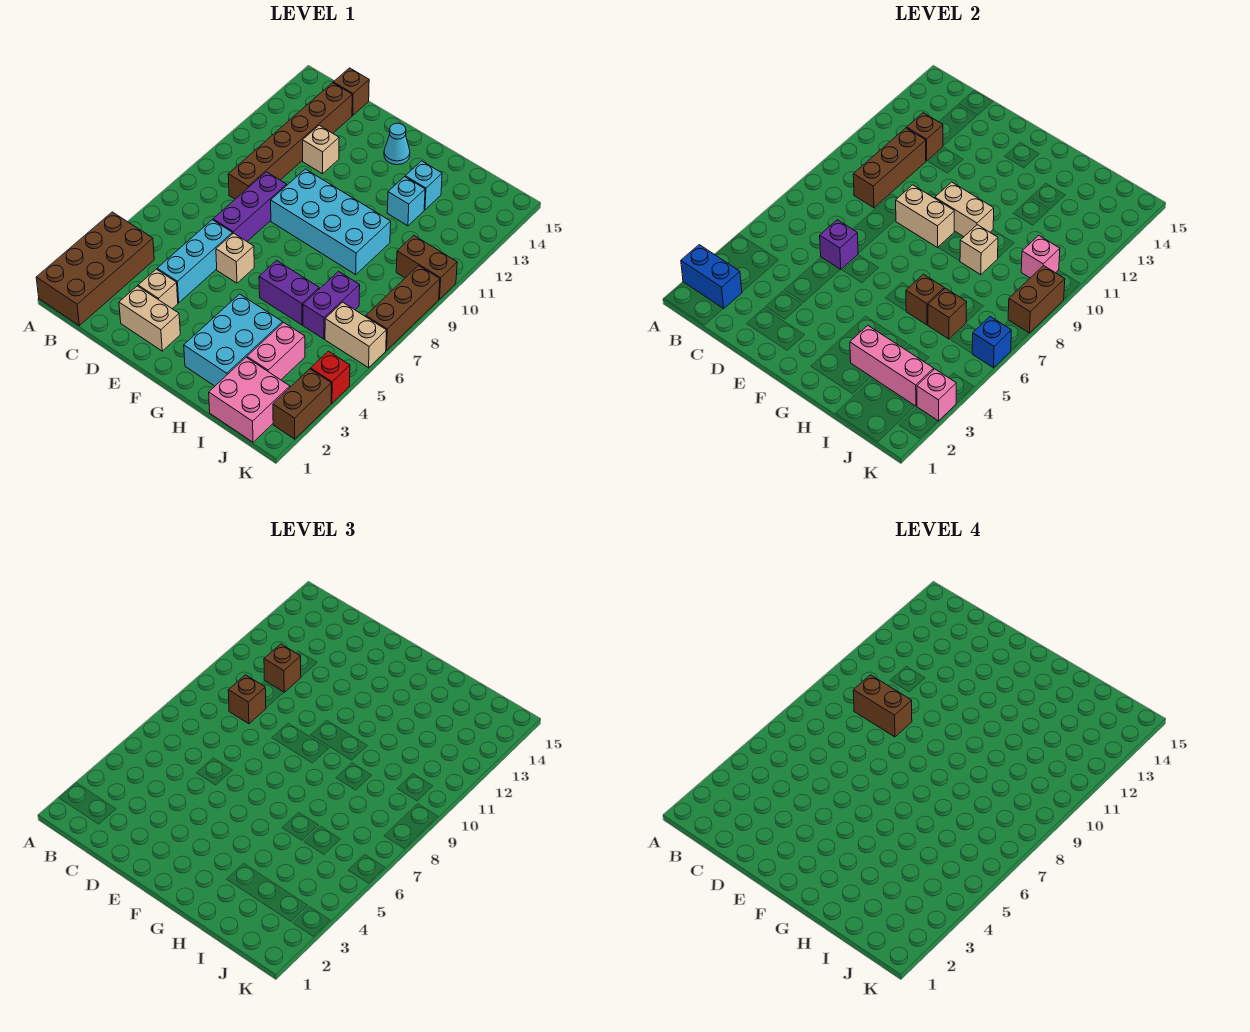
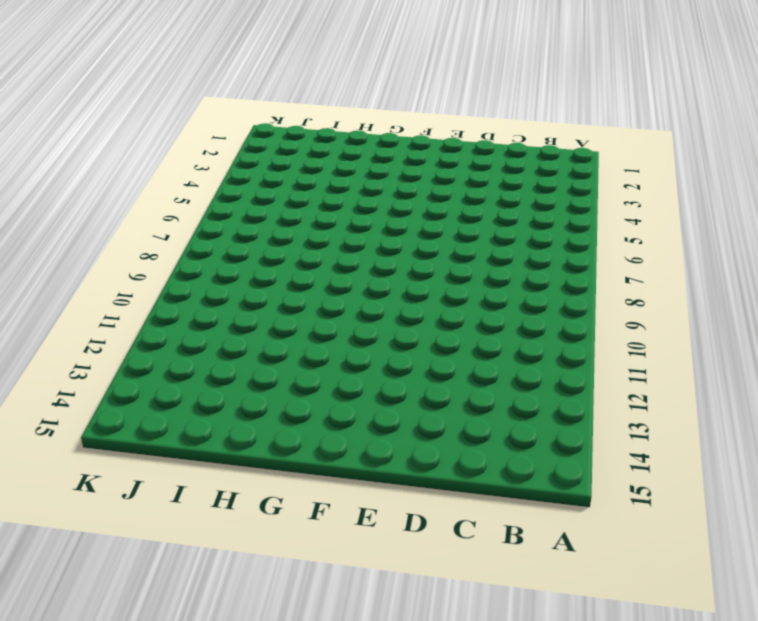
none -> brown brick A1:B4 level 1
none -> brown brick C9:C14 level 1
none -> brown brick C15 level 1
none -> tan brick D2:E2 level 1

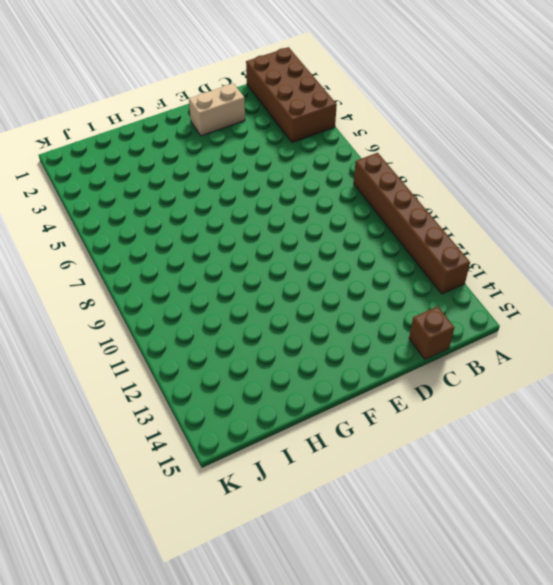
brown brick A8:A13 level 1 -> brown brick C9:C14 level 1
none -> tan brick D3 level 1
none -> cyan brick D4:D6 level 1
none -> purple brick D7:D9 level 1
none -> tan brick D12 level 1

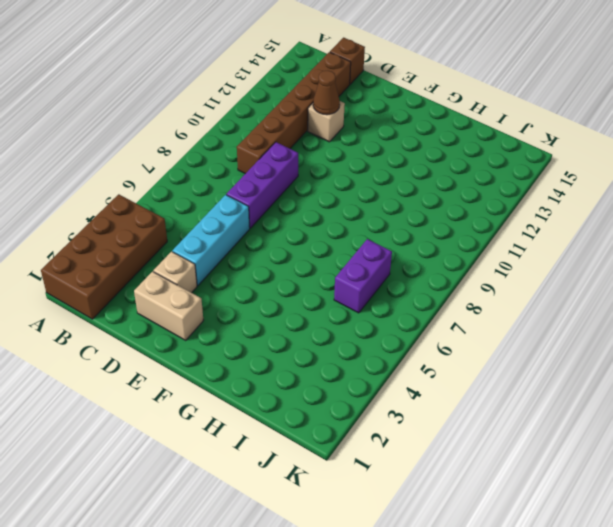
brown cone D12 level 2 -> none
none -> tan brick E6 level 1
none -> cyan brick E9:H10 level 1
none -> cyan cone F14 level 1
none -> cyan brick G2:H4 level 1

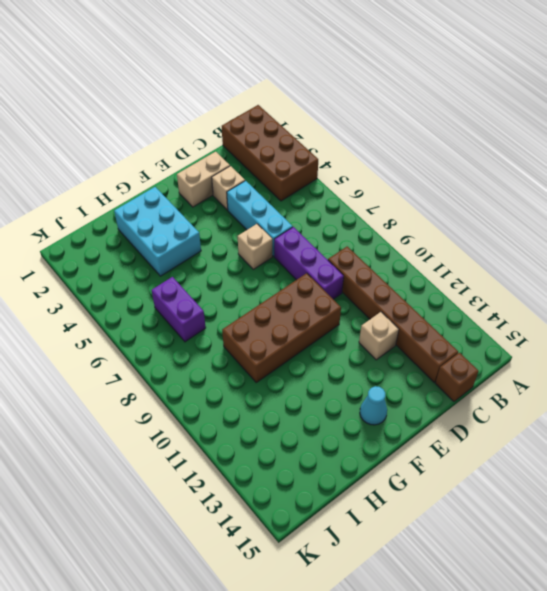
brown brick E9:H10 level 1 -> cyan brick E9:H10 level 1
none -> purple brick G6:H6 level 1
none -> cyan brick H12 level 1
none -> cyan brick H13 level 1
none -> pink brick I1:J2 level 1

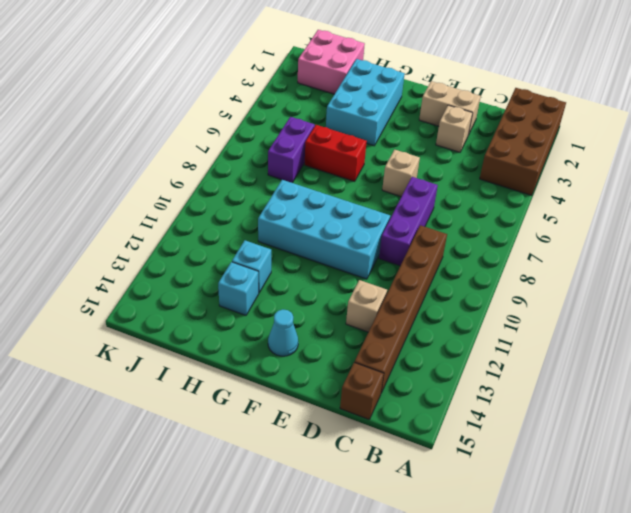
red brick G6:H6 level 1 -> purple brick G6:H6 level 1
none -> cyan brick D4:D6 level 1
none -> pink brick I3:I4 level 1
none -> tan brick J6:K6 level 1
none -> brown brick J10:K10 level 1

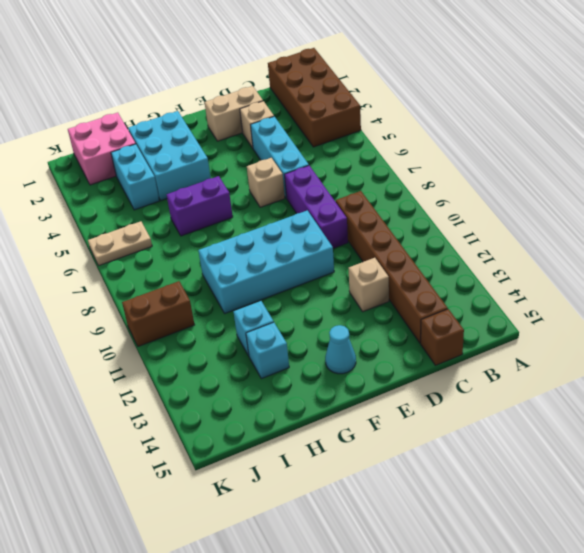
cyan brick I3:I4 level 1 -> pink brick I3:I4 level 1
tan plate J6:K6 level 1 -> tan brick J6:K6 level 1
none -> purple brick I6:I7 level 1
none -> brown brick K2:K3 level 1
none -> red brick K4 level 1
none -> brown brick K7:K9 level 1

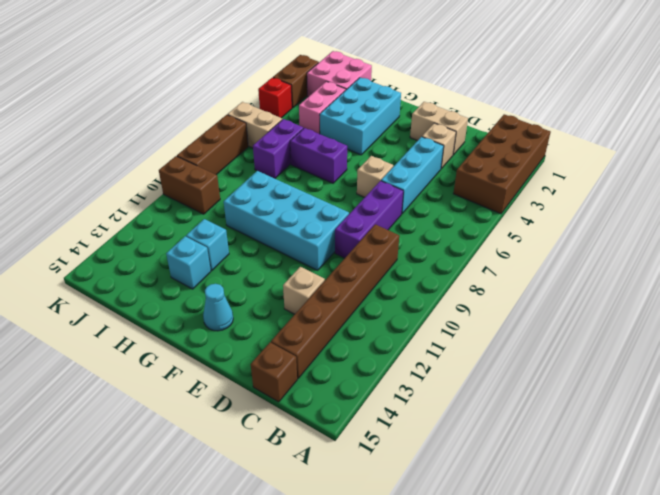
none -> blue brick A2:B2 level 2
none -> brown brick C9:C11 level 2
none -> brown brick C12 level 2
none -> purple brick D6 level 2

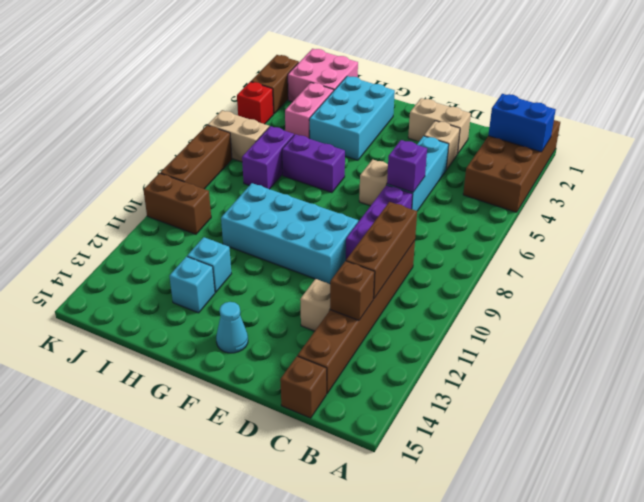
none -> tan brick E9:F9 level 2
none -> tan brick F10:G10 level 2
none -> pink brick H3:J3 level 2
none -> brown brick H6 level 2

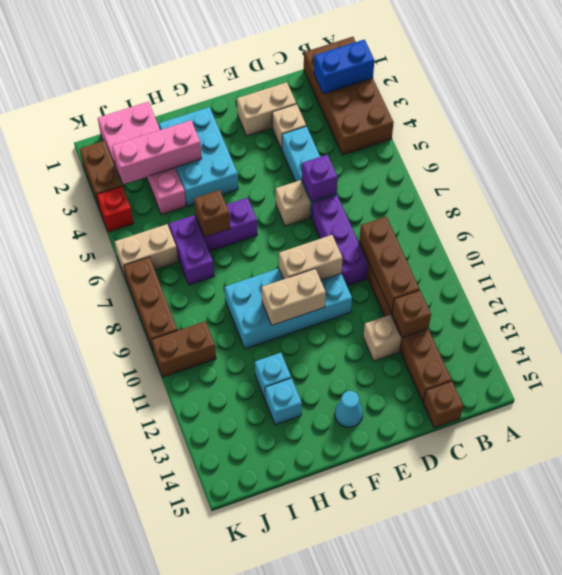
none -> tan brick H9 level 2
none -> brown brick I6 level 2
none -> pink brick J10 level 2
none -> pink brick K3 level 2

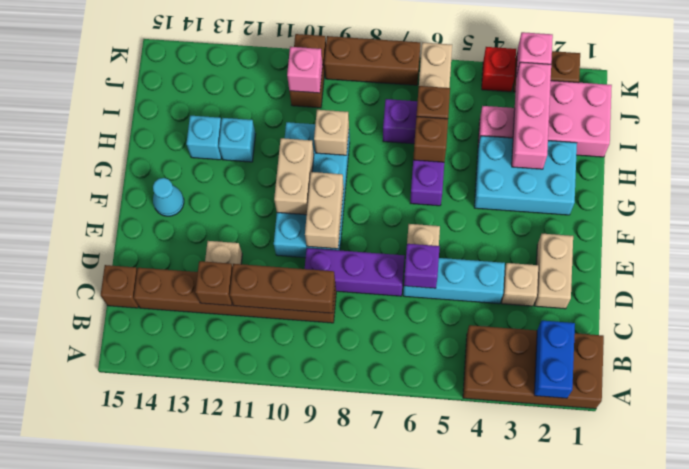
none -> blue brick K6 level 2
none -> brown brick K8:K9 level 2
none -> brown brick C9 level 3
none -> brown brick C11 level 3

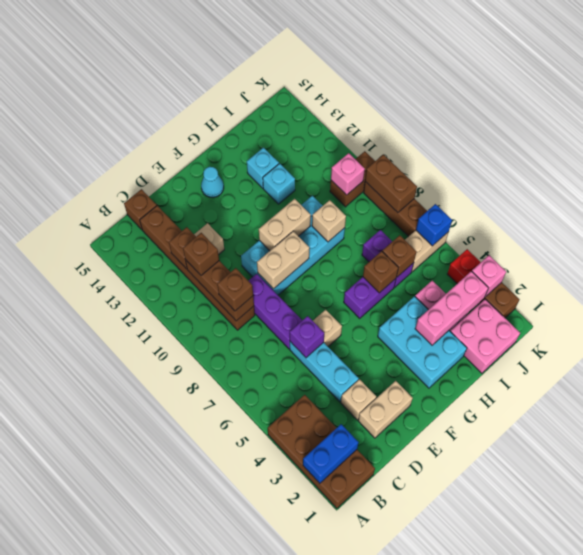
none -> brown brick C9:D9 level 4

